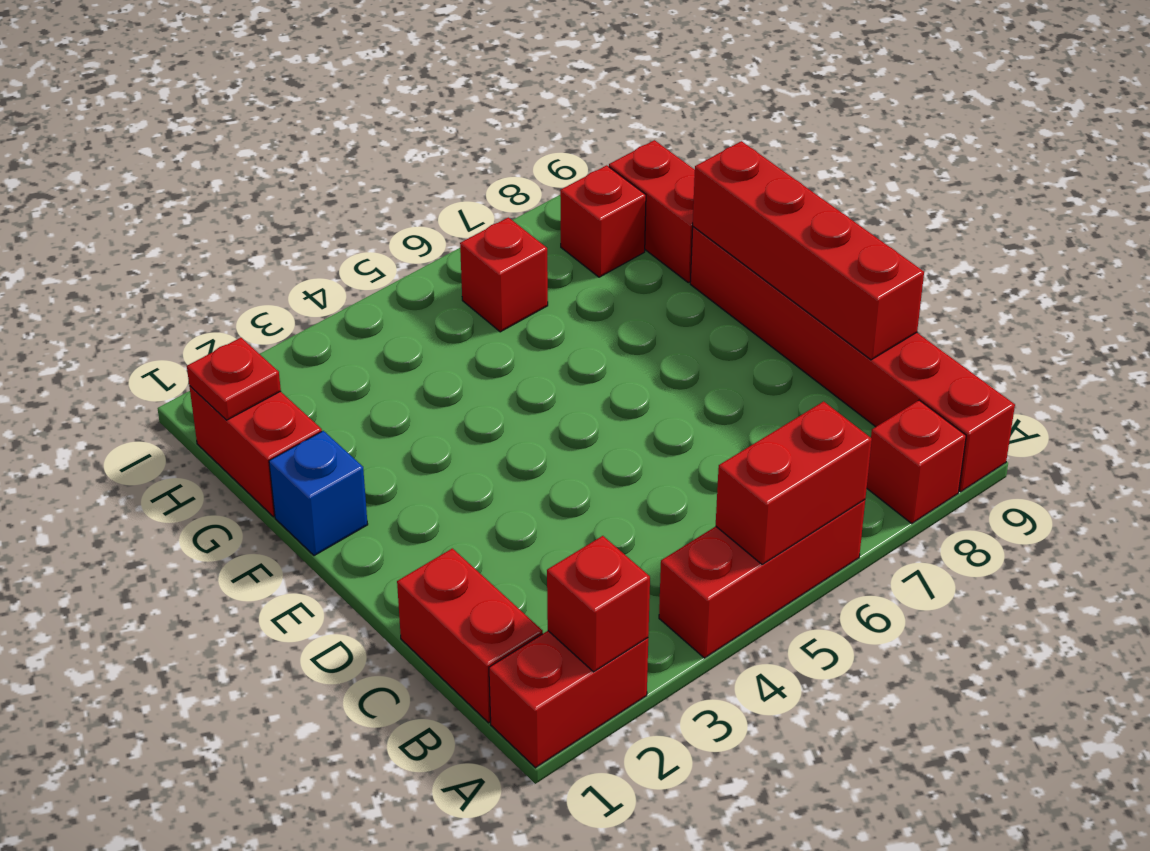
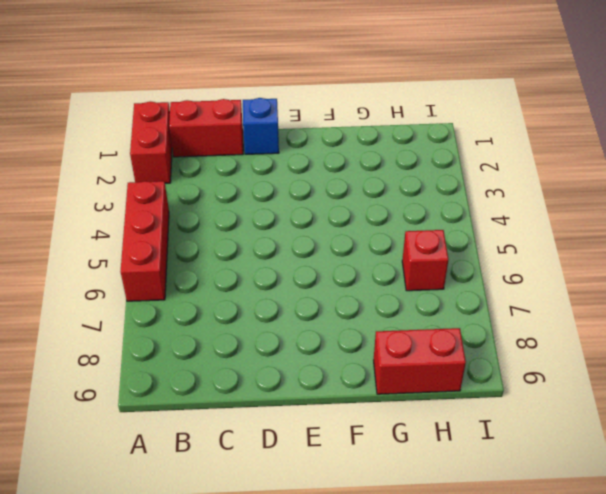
blue brick D1 level 1 -> blue brick F1 level 1
none -> red brick A8 level 1
none -> red brick A9:F9 level 1
none -> red brick G1:H1 level 1

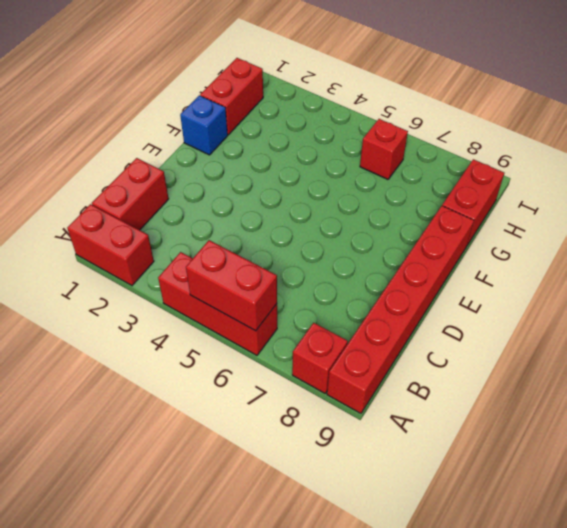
none -> red brick H8 level 1
none -> red brick A2 level 2
none -> red brick C9:F9 level 2

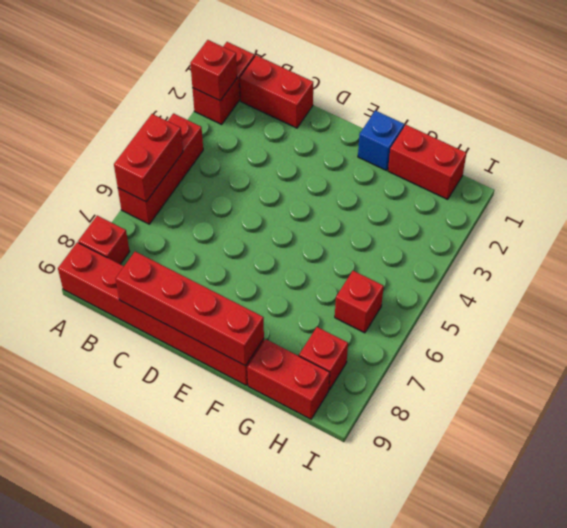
none -> red plate H1 level 2

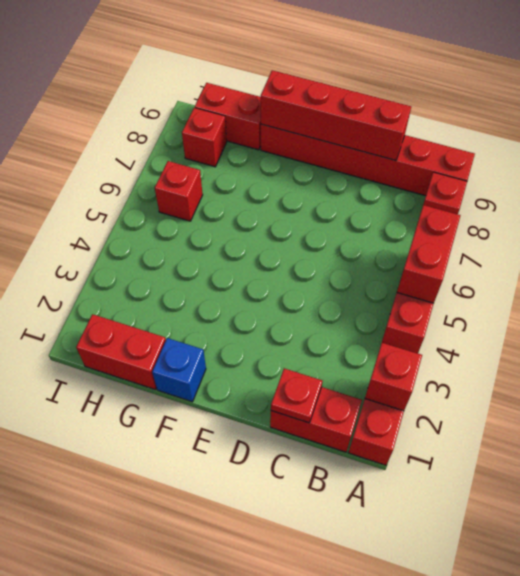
red plate C1 level 2 -> red plate H1 level 2

